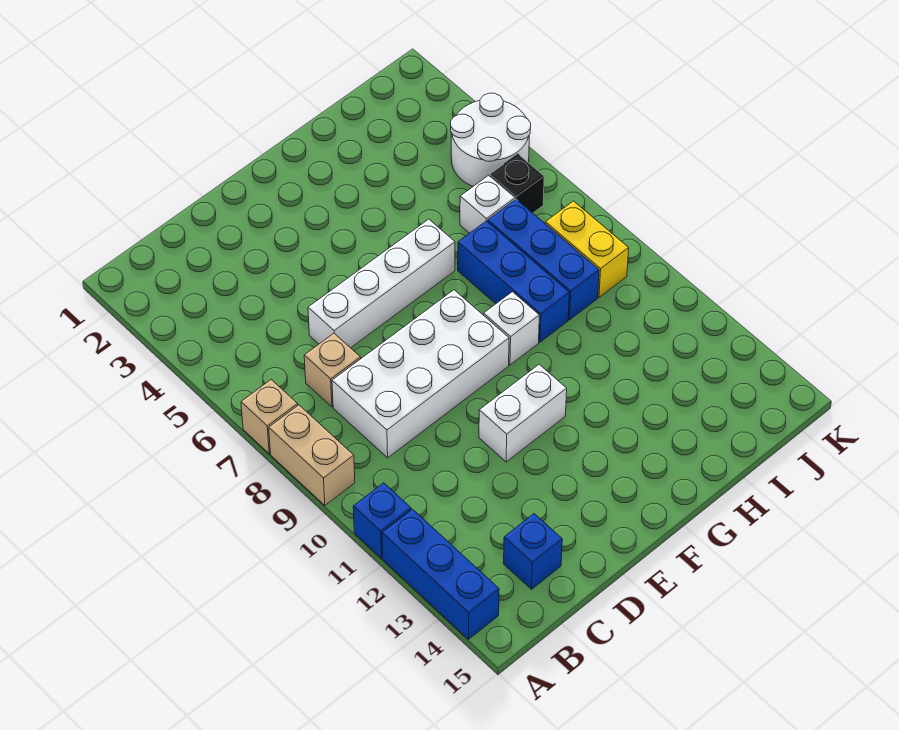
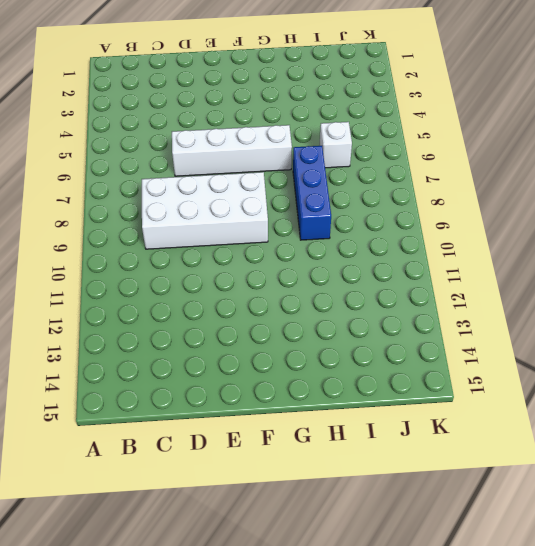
none -> tan brick A7 level 1
none -> tan brick A8:A9 level 1
none -> blue brick A11 level 1

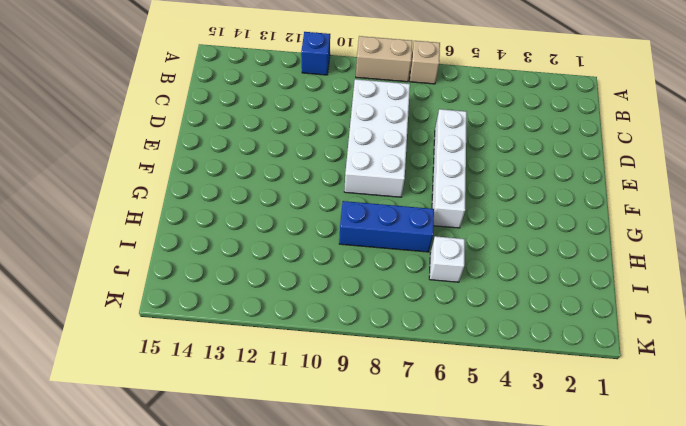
none -> blue brick A12:A14 level 1
none -> tan brick C7 level 1
none -> blue brick C14 level 1

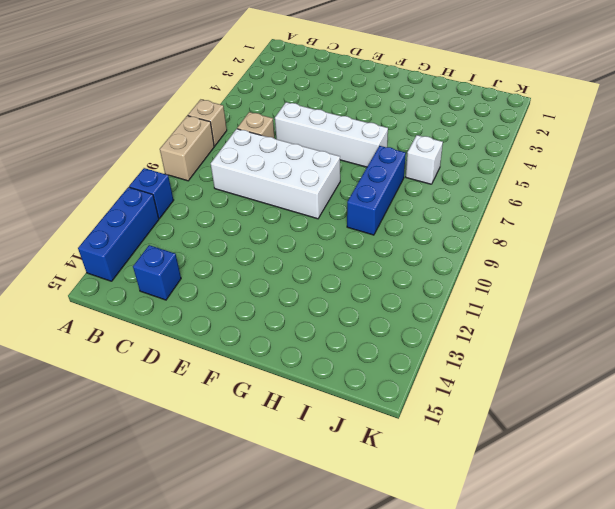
none -> white brick E11:F11 level 1
none -> white brick G9 level 1
none -> blue brick I7:I9 level 1

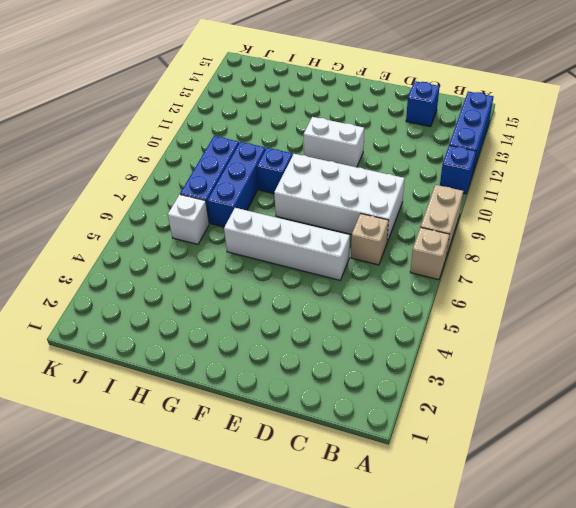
blue brick G9 level 1 -> white brick G9 level 1
none -> white round brick J4:K5 level 1
none -> black brick J6 level 1
none -> yellow brick J8:J9 level 1

